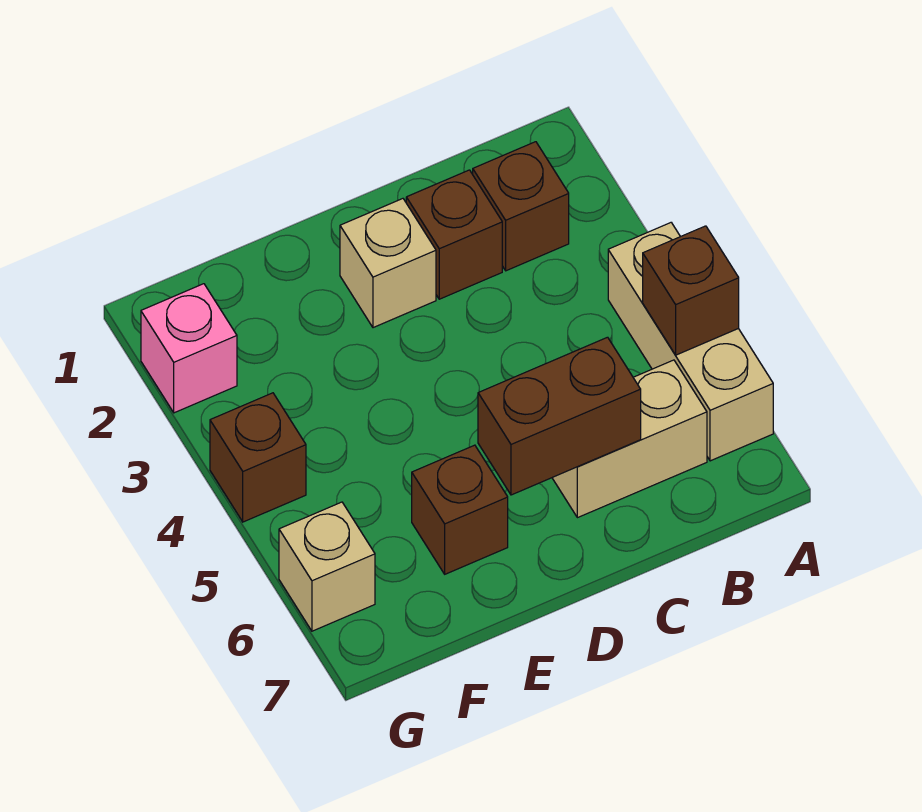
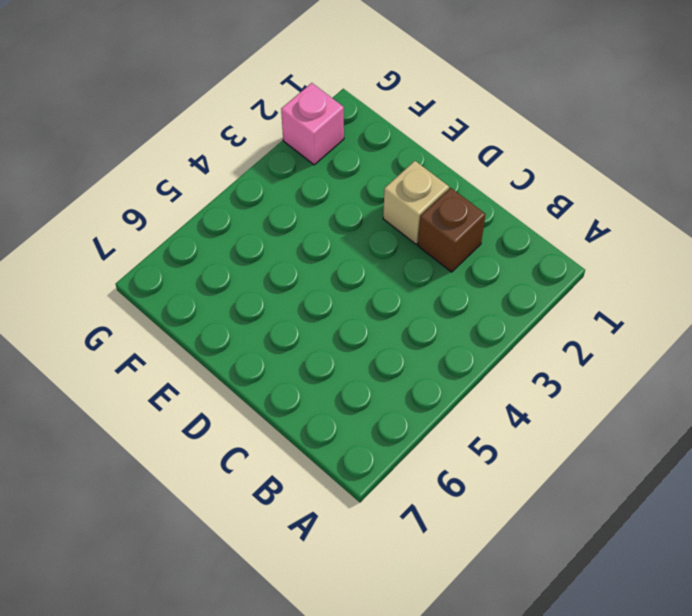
none -> tan brick A4:A6 level 1
none -> brown brick B2 level 1

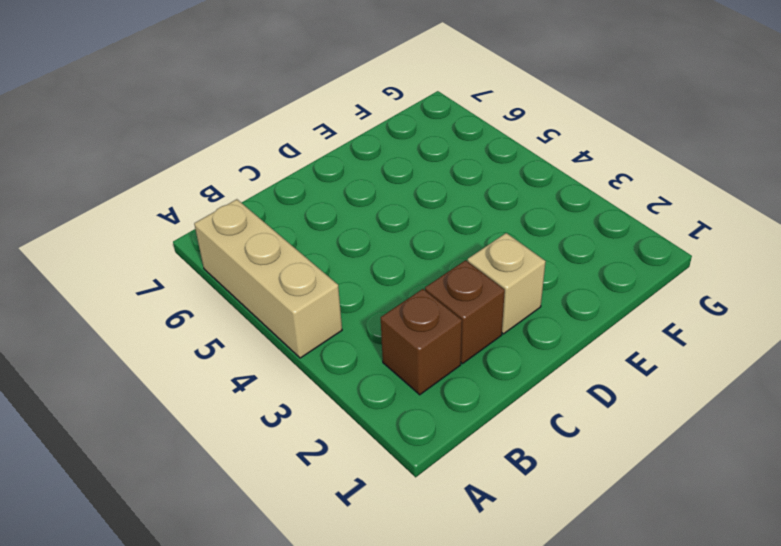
none -> tan brick B6:C6 level 1
none -> brown brick E6 level 1

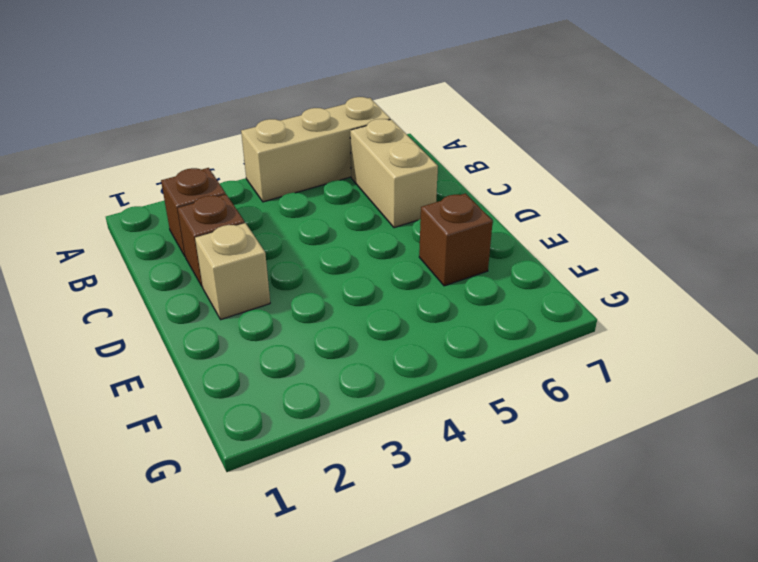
none -> pink brick G2 level 1
none -> brown brick G4 level 1

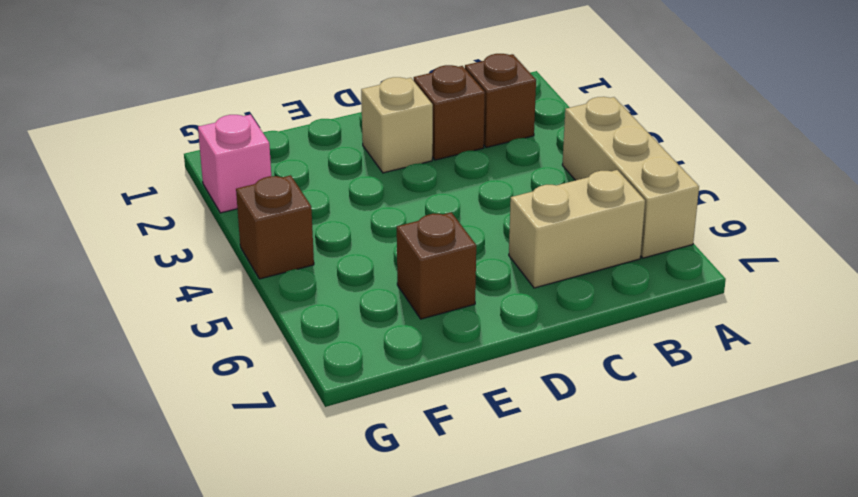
none -> tan brick G6 level 1
none -> brown brick A5 level 2

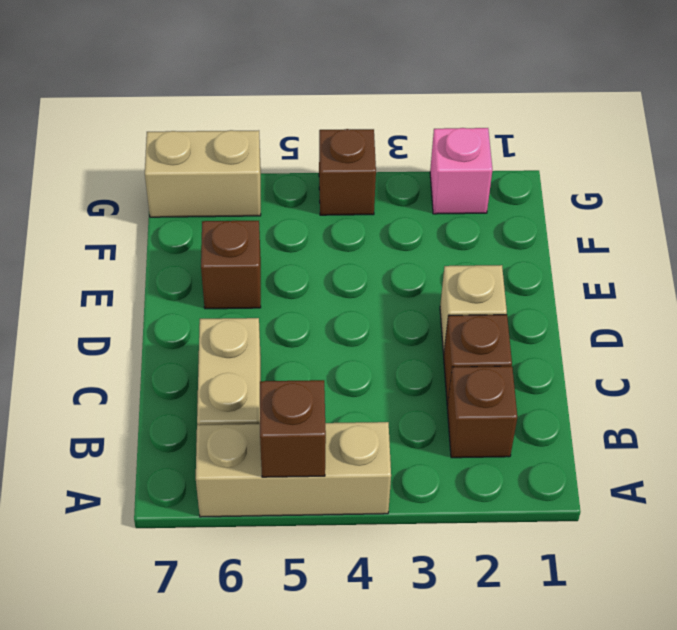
tan brick G6:G7 level 1 -> tan brick G6 level 1
none -> brown brick C6:D6 level 2

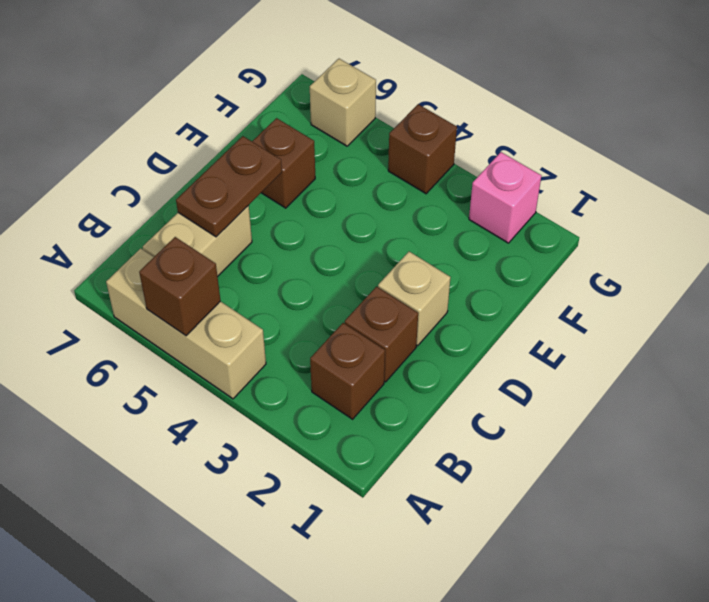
brown plate C6:D6 level 2 -> brown brick C6:D6 level 2

